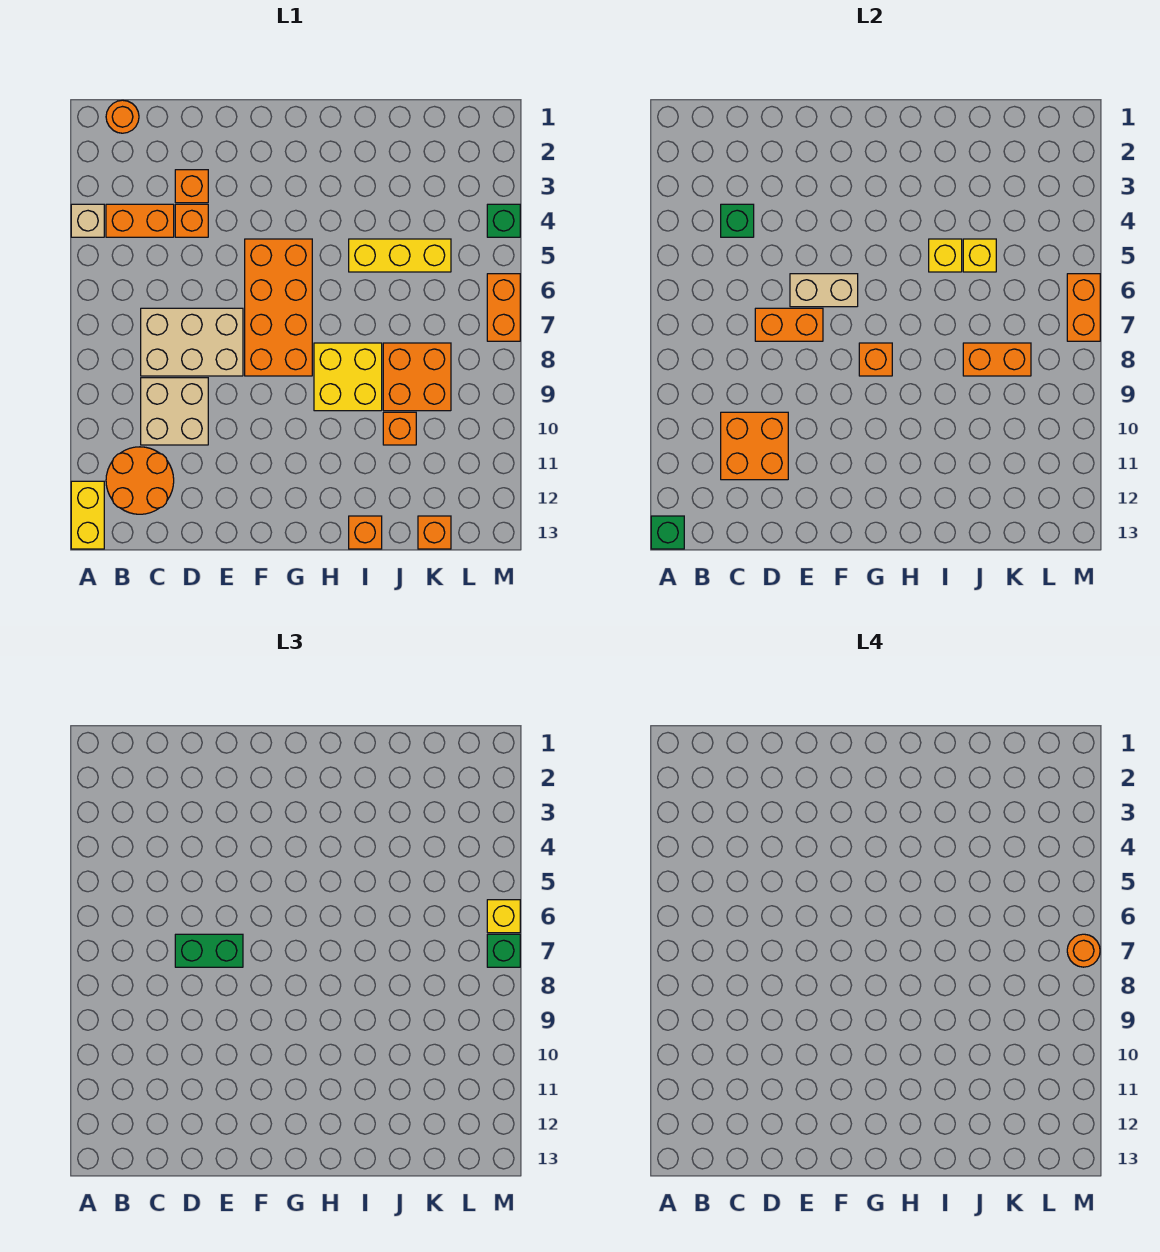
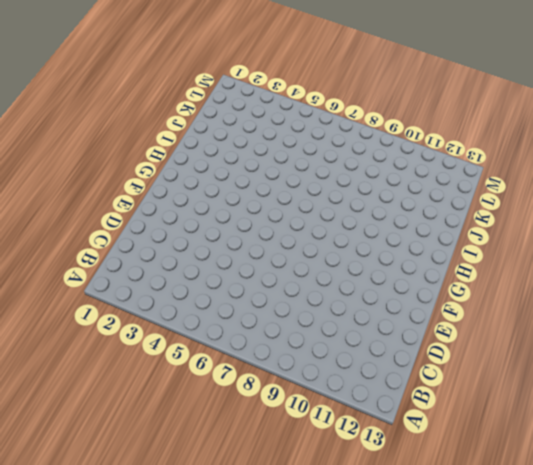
none -> tan brick A4 level 1
none -> yellow brick A12:A13 level 1
none -> orange round brick B1 level 1
none -> orange brick B4:C4 level 1

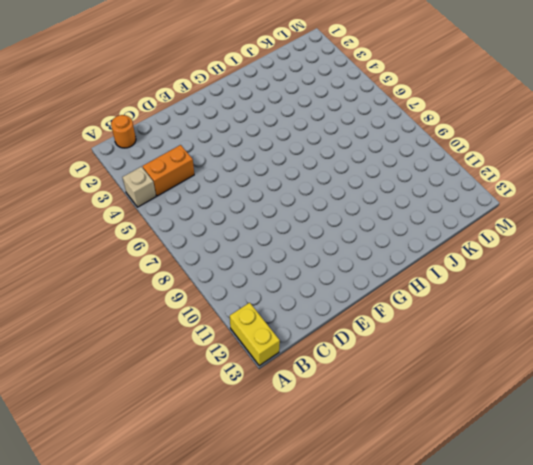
none -> orange round brick B11:C12 level 1
none -> tan brick C7:E8 level 1
none -> tan brick C9:D10 level 1
none -> orange brick D3 level 1

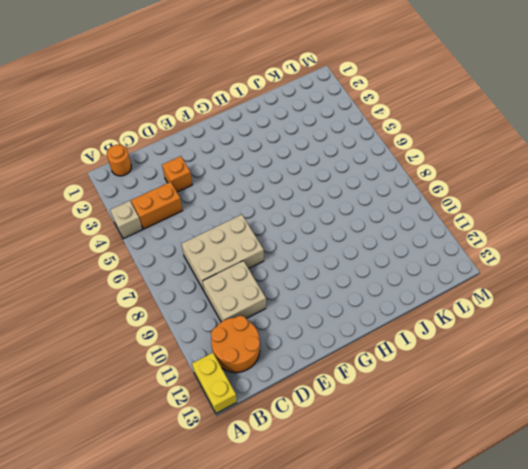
none -> orange brick D4 level 1
none -> orange brick F5:G8 level 1
none -> yellow brick H8:I9 level 1
none -> yellow brick I5:K5 level 1

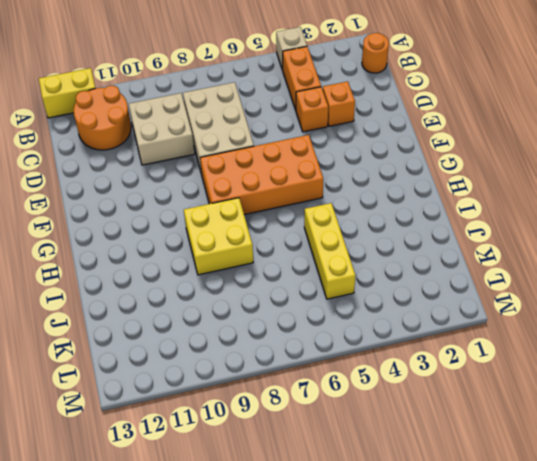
none -> orange brick I13 level 1
none -> orange brick J8:K9 level 1
none -> orange brick J10 level 1
none -> orange brick K13 level 1

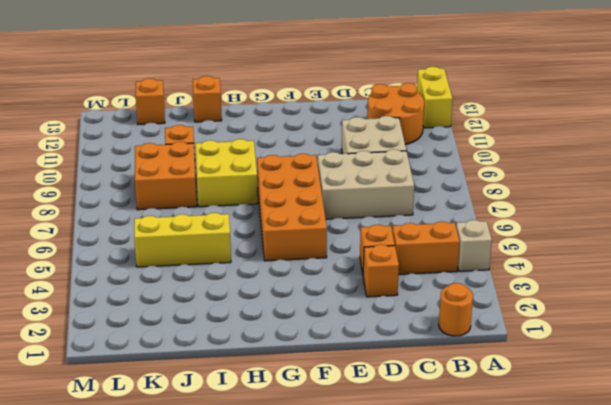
none -> green brick M4 level 1
none -> orange brick M6:M7 level 1
none -> green brick A13 level 2
none -> green brick C4 level 2

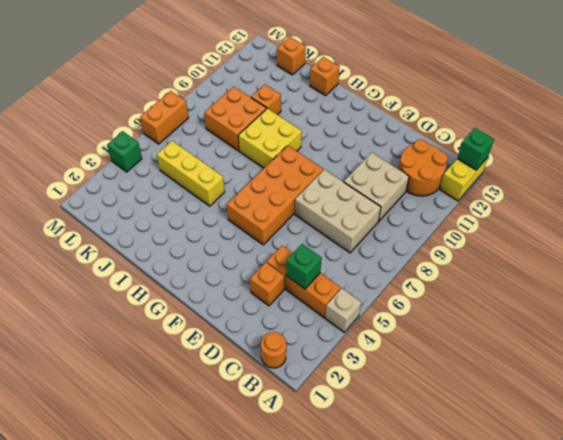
none -> orange brick C10:D11 level 2
none -> orange brick D7:E7 level 2
none -> tan brick E6:F6 level 2
none -> orange brick G8 level 2

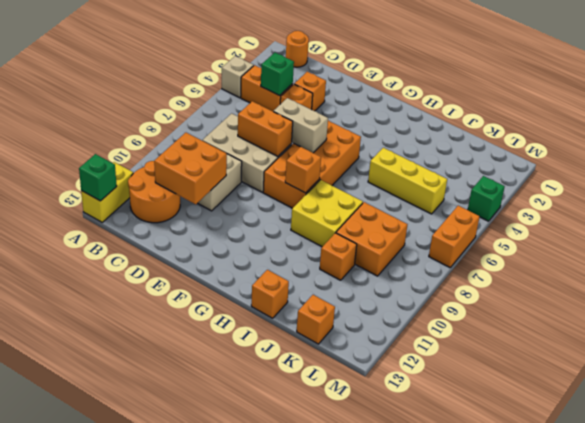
none -> yellow brick I5 level 2
none -> yellow brick J5 level 2
none -> orange brick J8:K8 level 2
none -> orange brick M6:M7 level 2

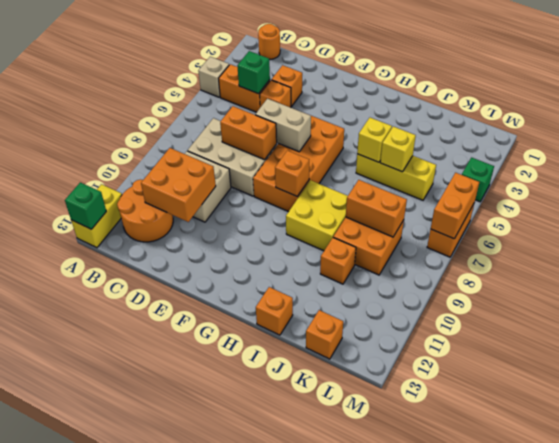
none -> green brick D7:E7 level 3
none -> yellow brick M6 level 3
none -> green brick M7 level 3
none -> orange round brick M7 level 4

